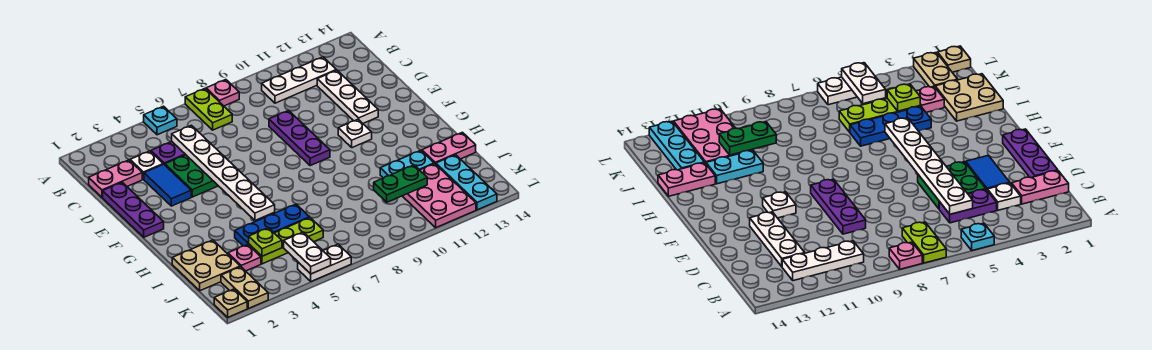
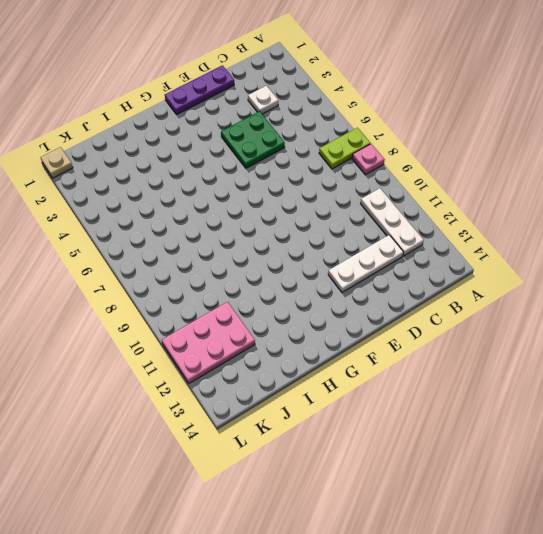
none -> cyan plate A5 level 1
none -> pink plate C1:C2 level 1
none -> purple plate C4:C5 level 1

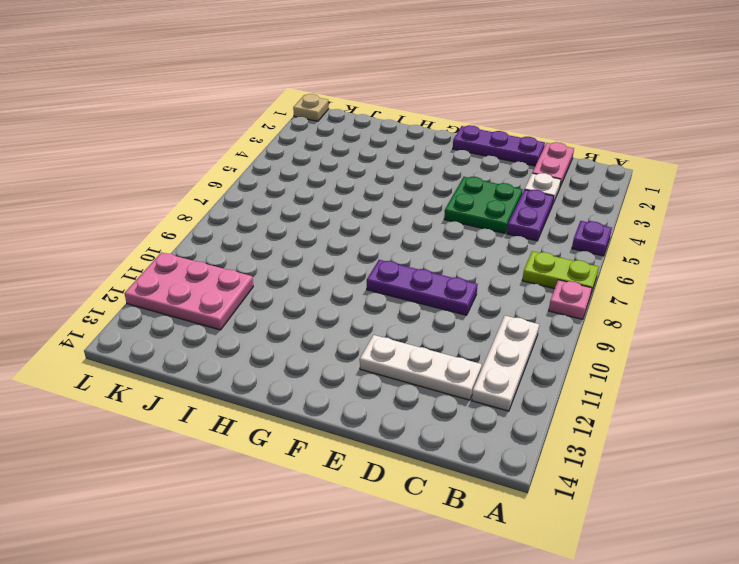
purple plate A5 level 1 -> cyan plate A5 level 1
none -> blue tile D3:E3 level 1
none -> white plate F11 level 1
none -> tan plate I1:J2 level 1

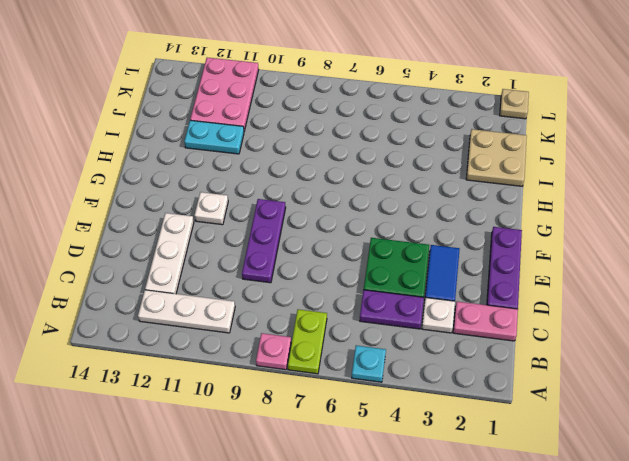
none -> blue plate I4:I6 level 1
none -> pink plate I13:I14 level 1
none -> pink plate J3 level 1

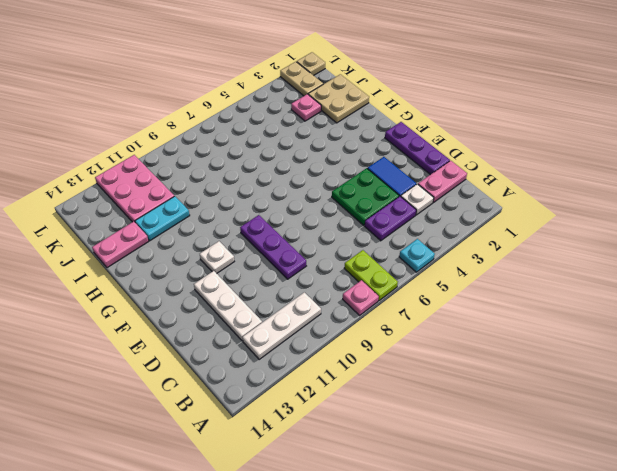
none -> blue plate I4:I6 level 1
none -> lime plate J4:J6 level 1
none -> cyan plate J13:L13 level 1

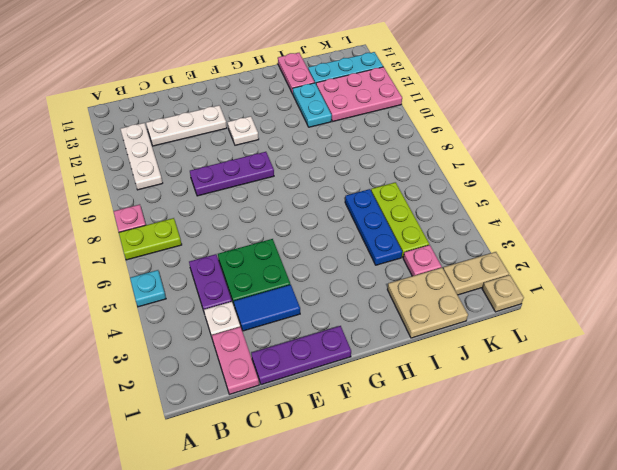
none -> white plate L5:L6 level 1
none -> white plate C5:H5 level 2
none -> lime plate J4 level 2

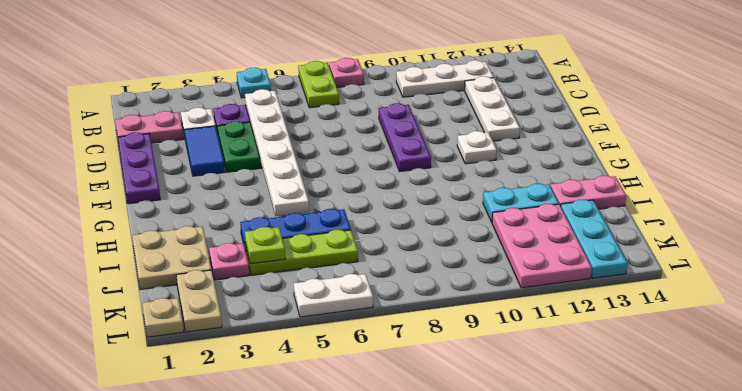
none -> green plate J10:J11 level 2
none -> white plate K5:L5 level 2

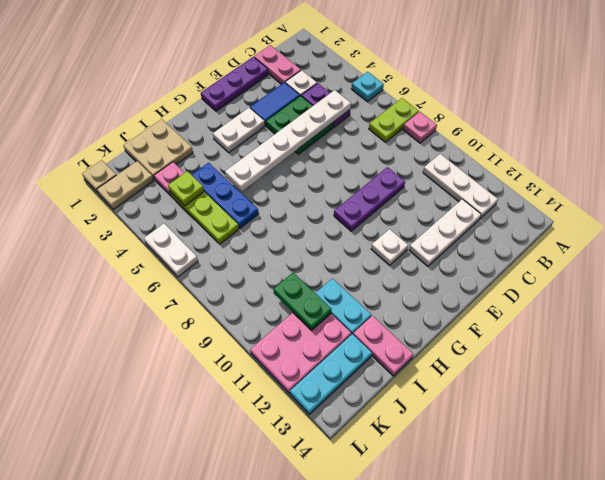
white plate F3:G3 level 1 -> white plate K5:L5 level 2

